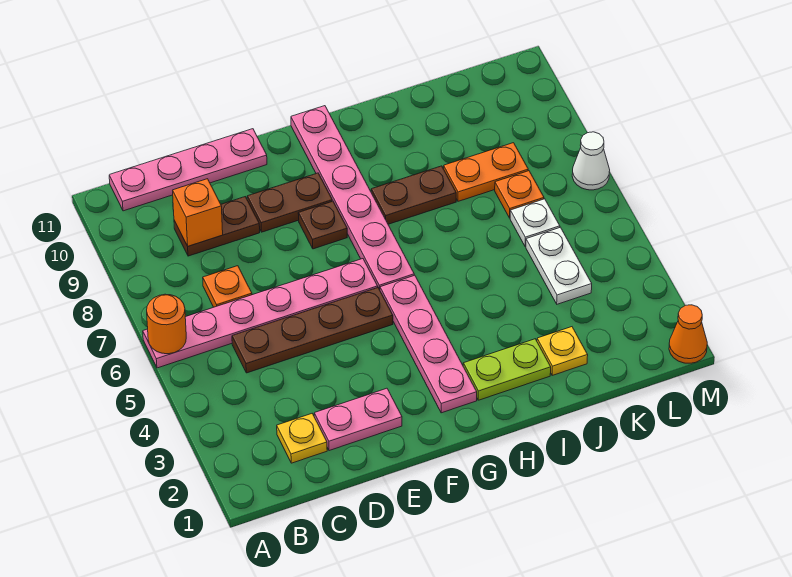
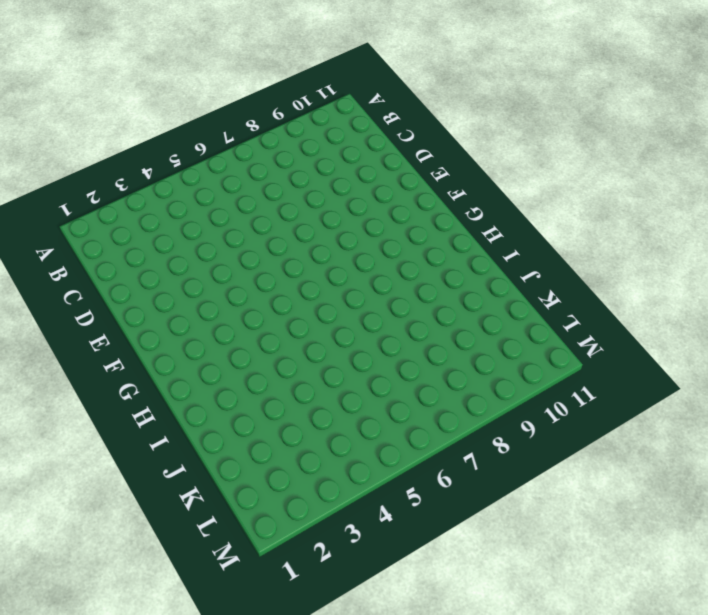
none -> pink plate A6:F6 level 1
none -> pink plate B11:E11 level 1
none -> yellow plate C2 level 1

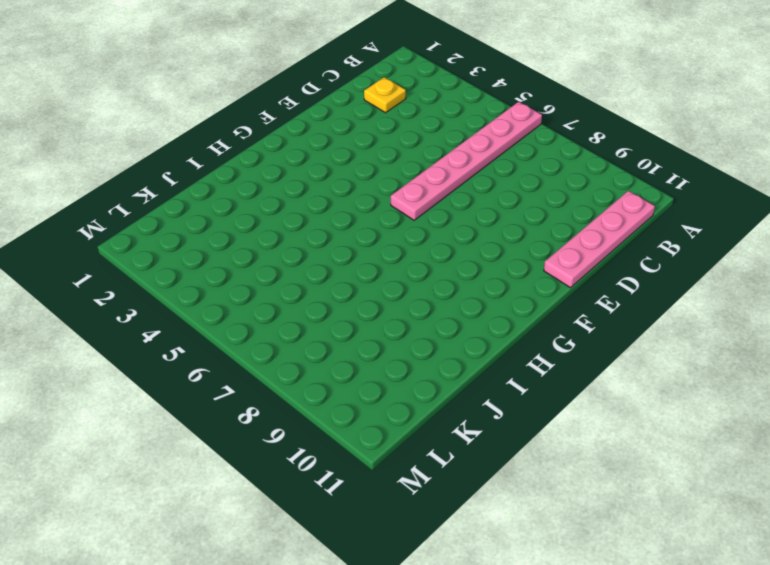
none -> brown plate C5:F5 level 1
none -> orange plate C7 level 1
none -> brown plate C9:D9 level 1

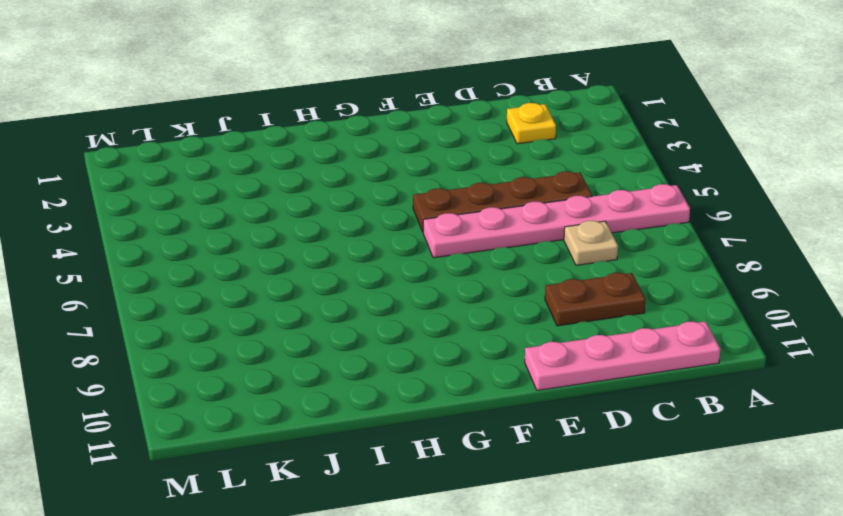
tan plate C7 level 1 -> orange plate C7 level 1
none -> pink plate D2:E2 level 1
none -> brown plate E9:F9 level 1
none -> brown plate F8 level 1

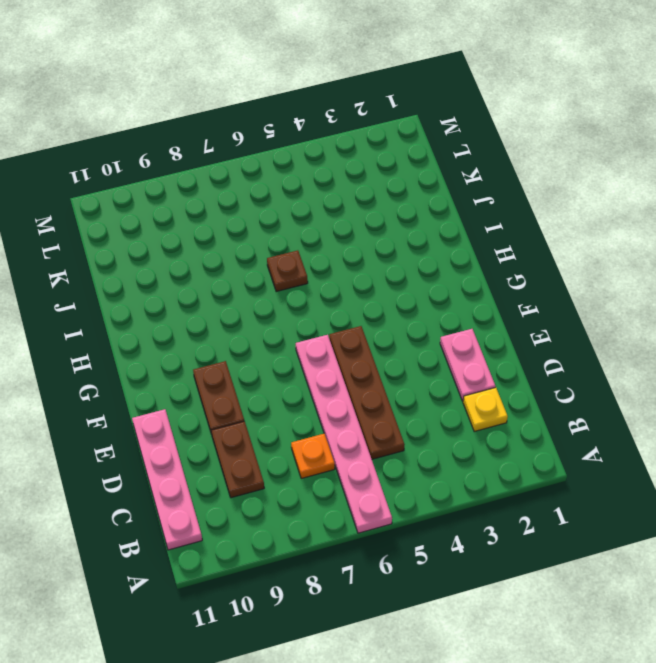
brown plate I6 level 1 -> brown plate F8 level 1
none -> pink plate G2:G5 level 1
none -> pink plate G6:G11 level 1
none -> lime plate H2:I2 level 1

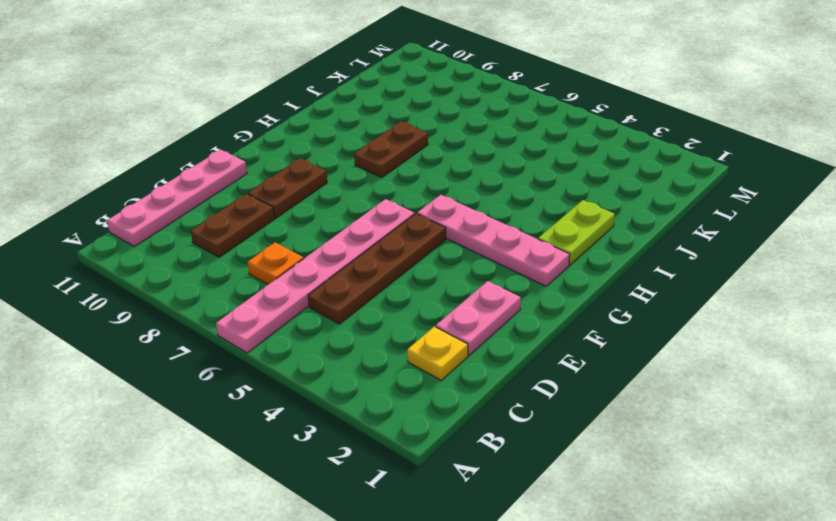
none -> brown plate F8 level 1
none -> pink plate G6:G11 level 1
none -> yellow plate J2 level 1

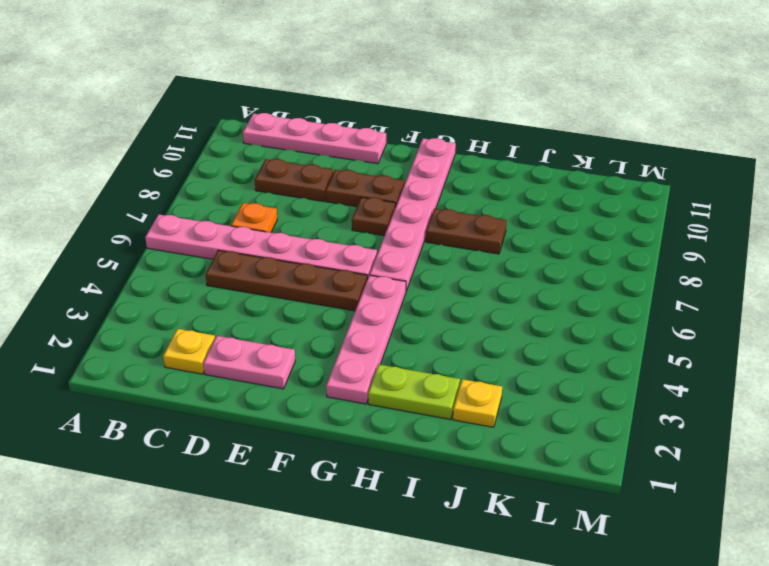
none -> orange plate J8:K8 level 1
none -> white plate K4:K5 level 1
none -> white plate K6 level 1

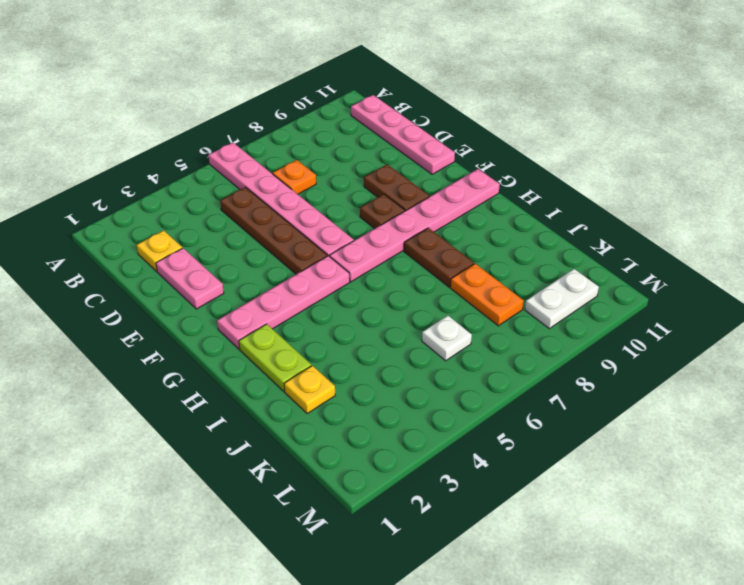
white plate L9:L10 level 1 -> white plate K4:K5 level 1
none -> brown plate C9:D9 level 1
none -> orange plate K7 level 1
none -> orange cone M1 level 1

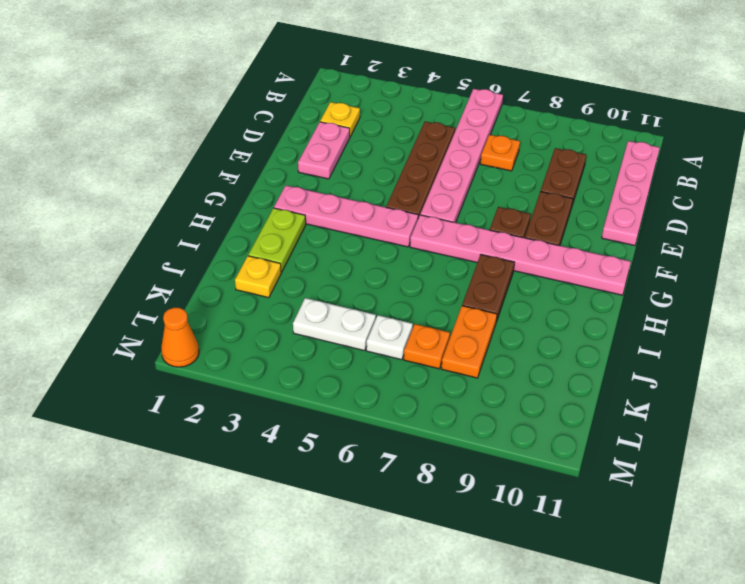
none -> white cone M7 level 1
none -> orange round brick A6 level 2
none -> orange brick C9 level 2

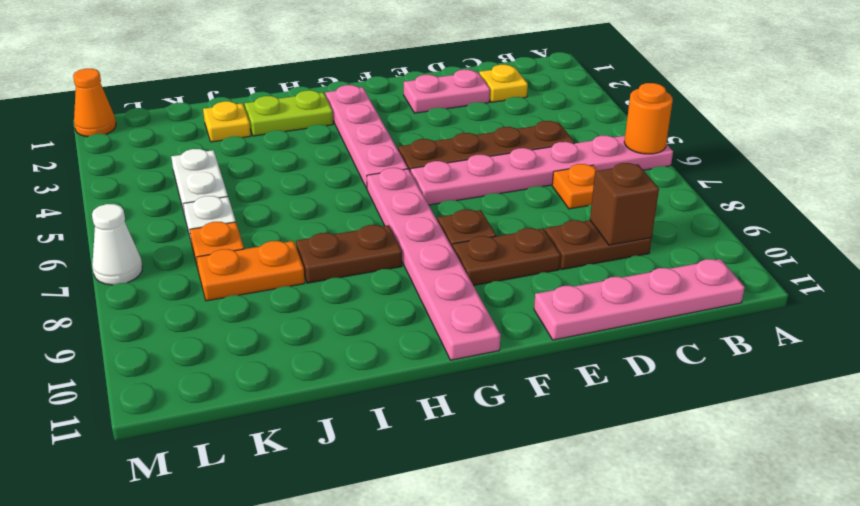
brown brick C9 level 2 -> orange brick C9 level 2

